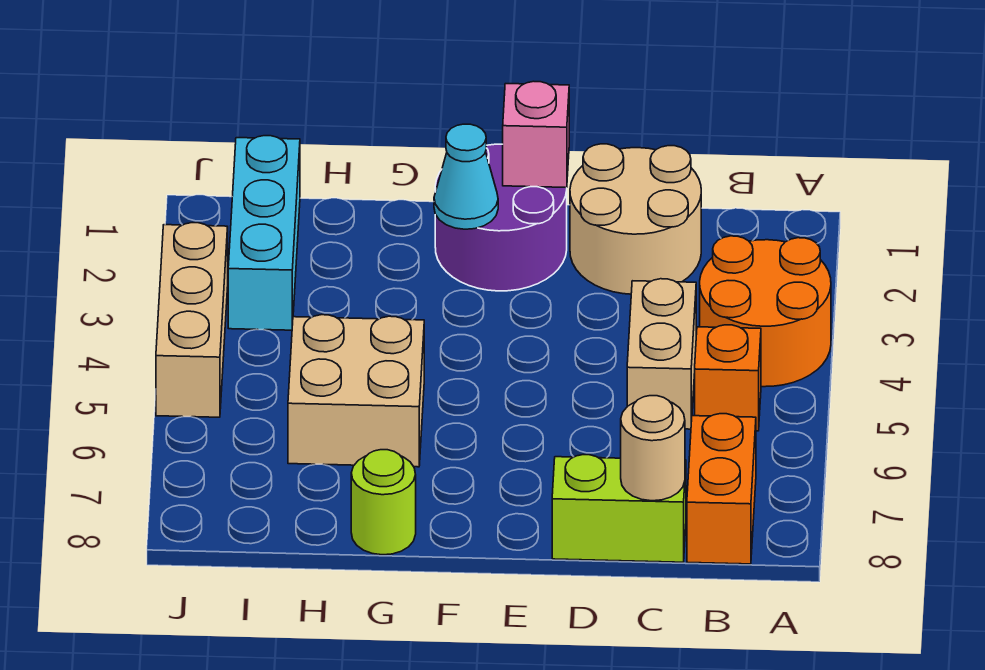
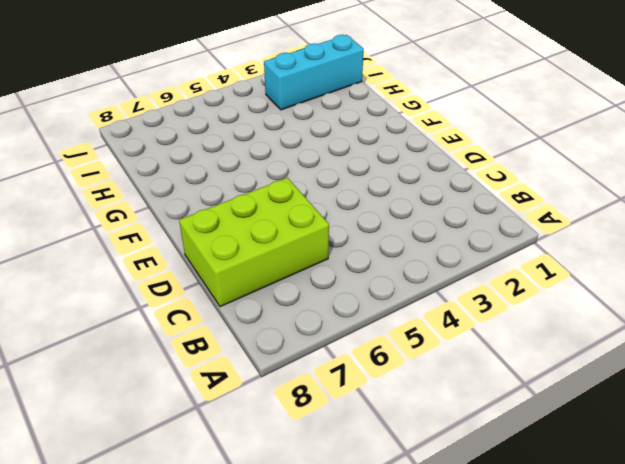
lime brick C6:D8 level 1 -> lime brick C8:D8 level 1
none -> orange round brick A3:B4 level 1
none -> orange brick B5 level 1
none -> orange brick B7:B8 level 1

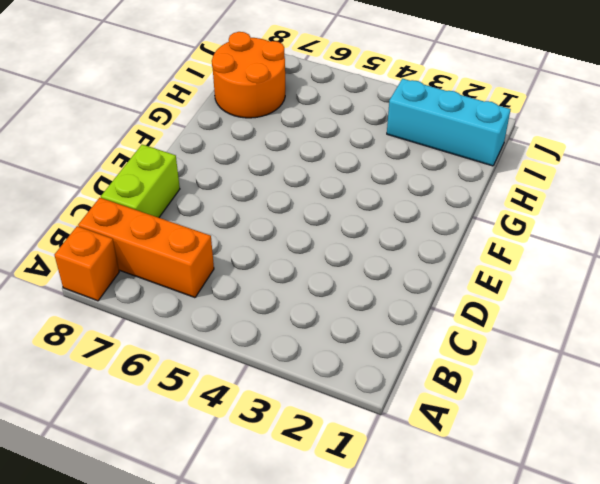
orange brick A8 level 1 -> orange brick B5 level 1
orange brick B6:B8 level 1 -> orange brick B7:B8 level 1
orange round brick H7:I8 level 1 -> orange round brick A3:B4 level 1
none -> tan round brick C1:D2 level 1
none -> tan brick C4:C5 level 1
none -> purple round brick E1:F2 level 1

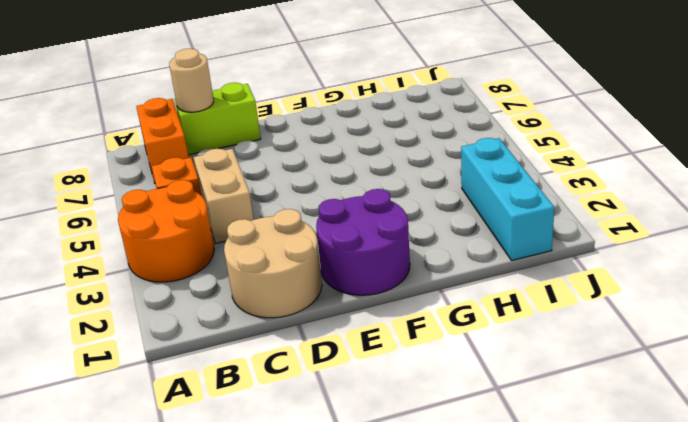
none -> tan brick G5:H6 level 1
none -> lime round brick G8 level 1
none -> tan brick J3:J5 level 1

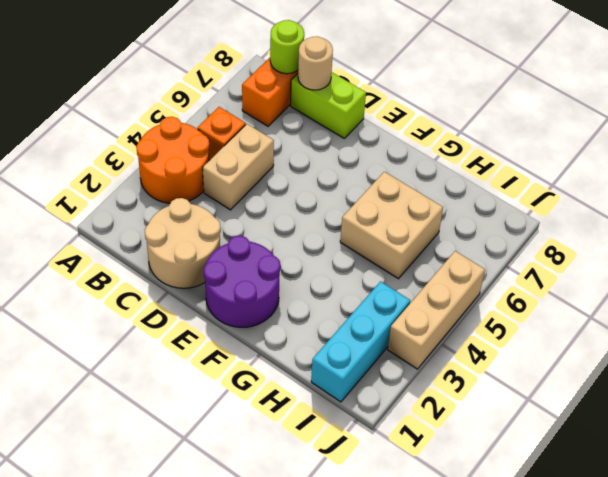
lime round brick B8 level 2 -> lime round brick G8 level 1
none -> pink brick E1 level 2
none -> cyan cone F2 level 2

